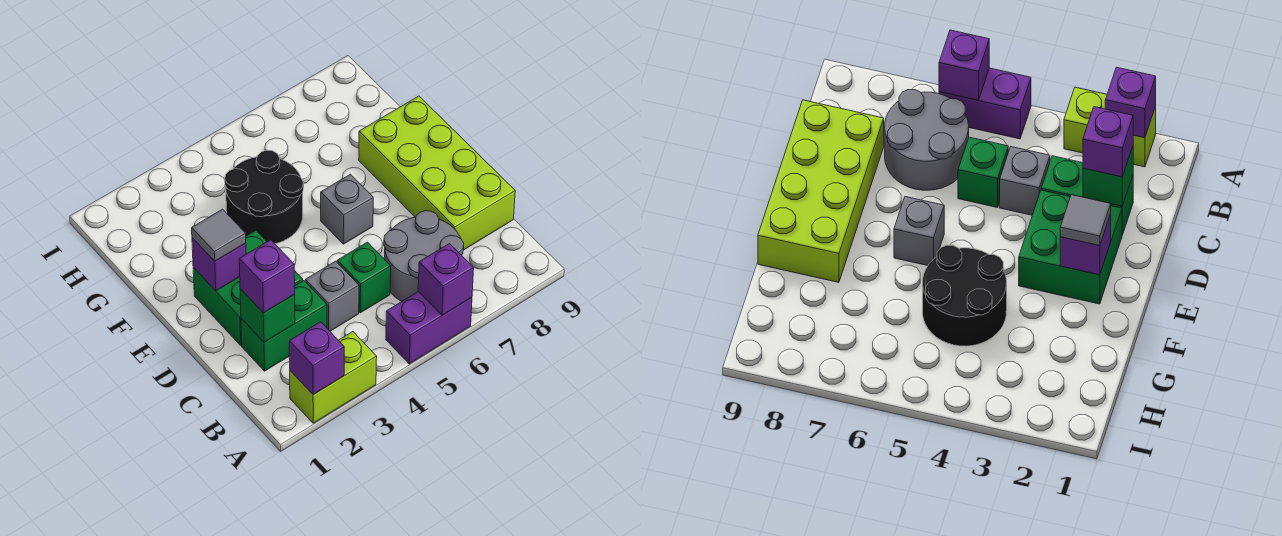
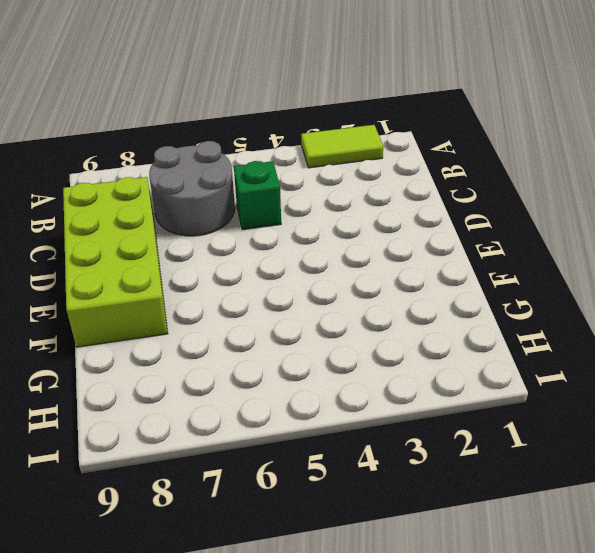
lime tile A2:A3 level 1 -> lime brick A2:A3 level 1
none -> purple brick A5:A6 level 1
none -> green brick C2:C3 level 1
none -> grey brick C4 level 1

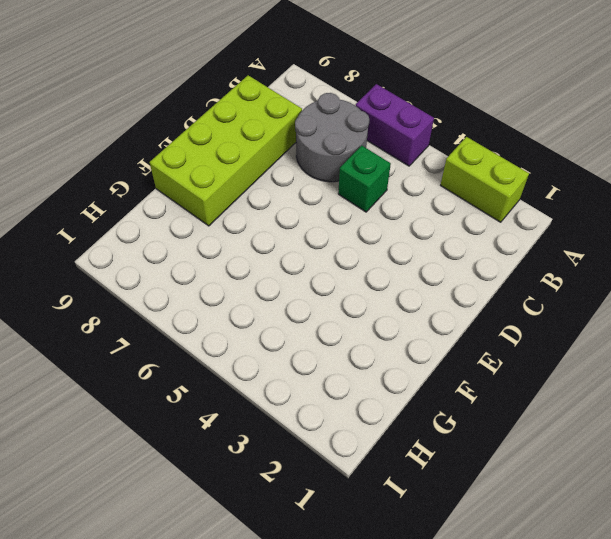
none -> green brick C2:C3 level 1
none -> grey brick C4 level 1
none -> green brick D2:E3 level 1

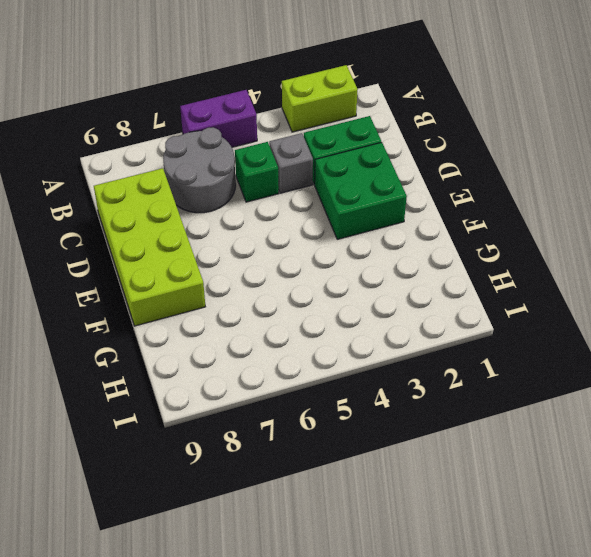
none -> grey brick E6 level 1
none -> black round brick F4:G5 level 1
none -> purple brick A2 level 2

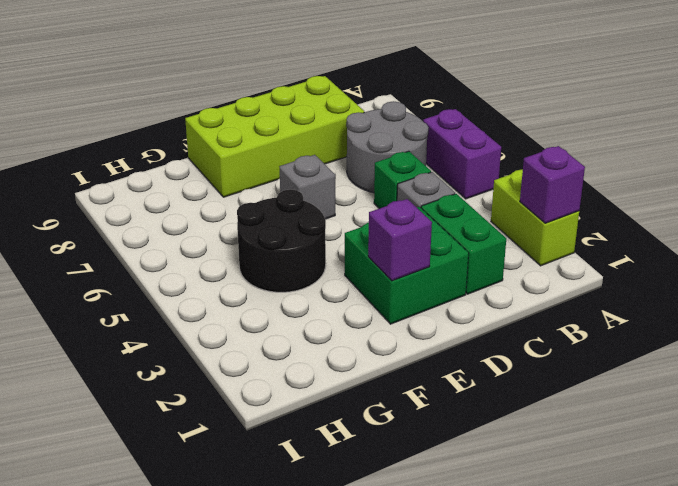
none -> purple brick A6 level 2
none -> green brick C2 level 2
none -> purple brick C2 level 3

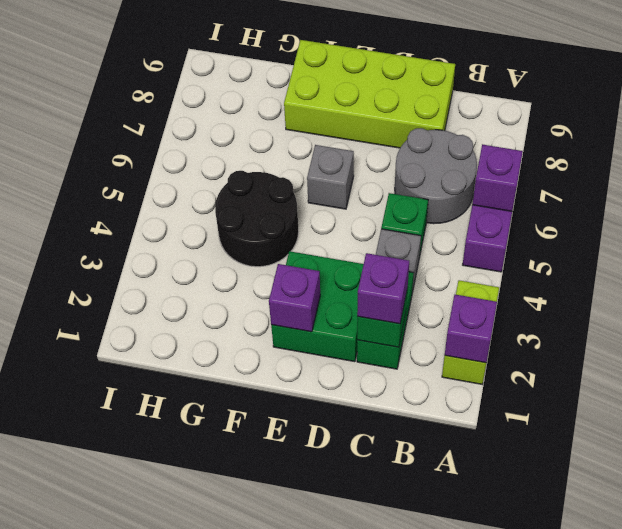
none -> grey tile E2 level 3

